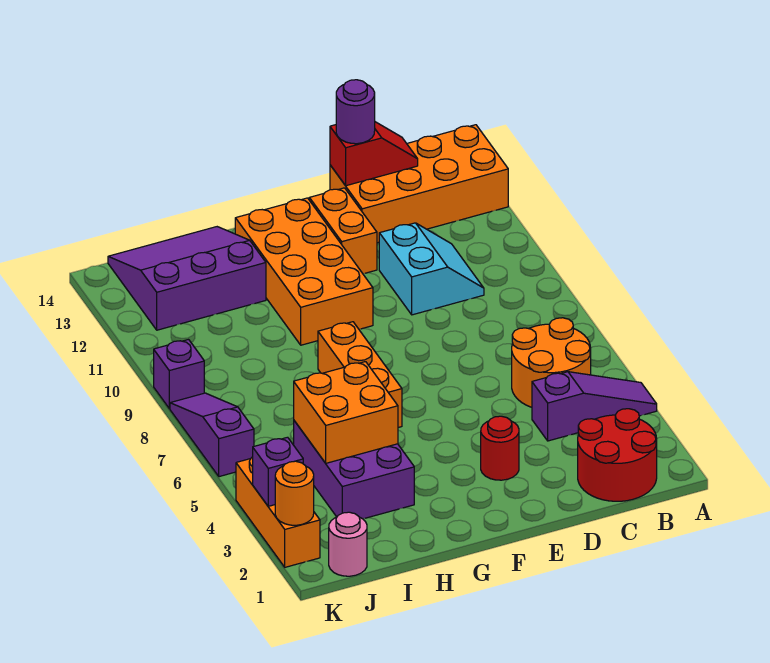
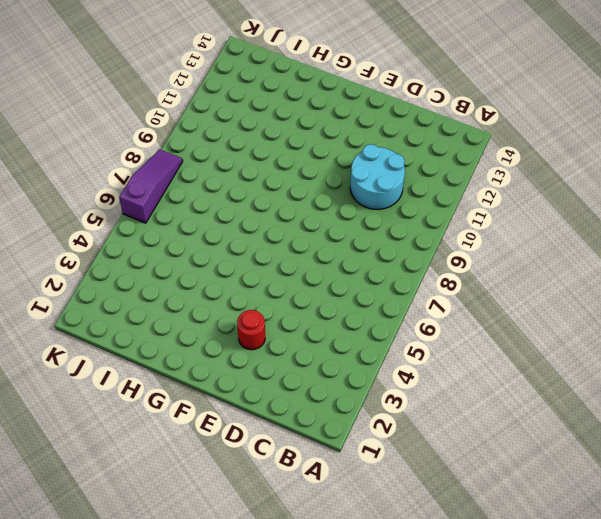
cyan round brick C10:D11 level 1 -> cyan slope C10:D11 level 1 top D
none -> purple slope A4:C4 level 1 top C
none -> orange brick A13:D14 level 1
none -> red round brick B1:C2 level 1

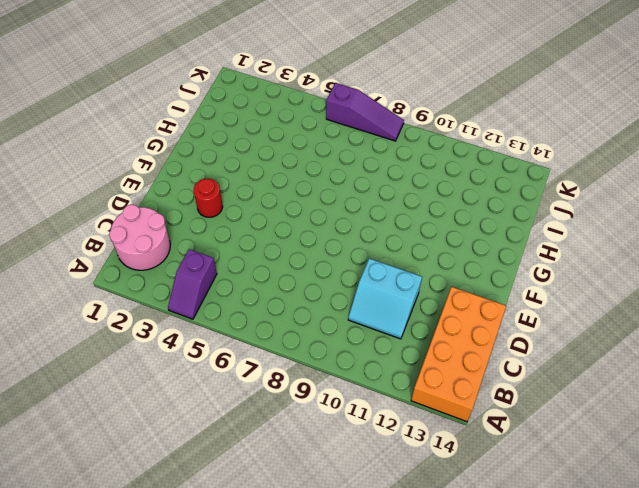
purple slope A4:B4 level 1 top B -> purple slope A4:C4 level 1 top C
pink round brick B1:C2 level 1 -> red round brick B1:C2 level 1
none -> orange round brick B5:C6 level 1
none -> orange brick E12:E13 level 1
none -> orange brick F10:G13 level 1

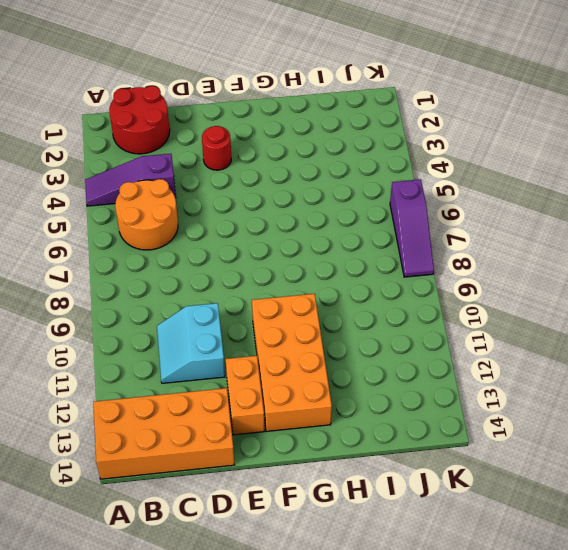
none -> orange brick G6:G8 level 1
none -> purple brick H3:I5 level 1
none -> purple slope H12:J14 level 1 top 12

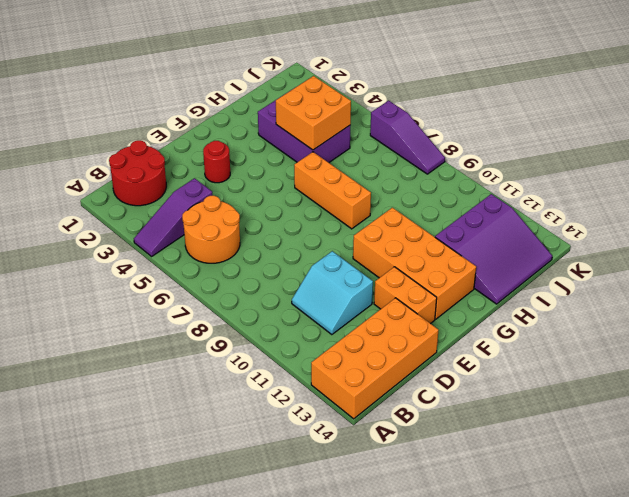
none -> pink round brick J1 level 1
none -> orange brick K2:K4 level 1
none -> purple brick K9 level 1

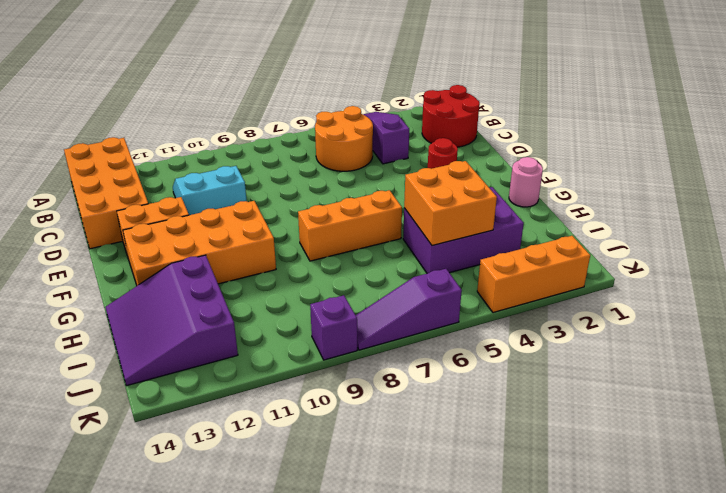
pink round brick G1 level 1 -> pink round brick J1 level 1
none -> red slope C14:D14 level 2 top D
none -> orange round brick K2 level 2
none -> purple brick K3 level 2

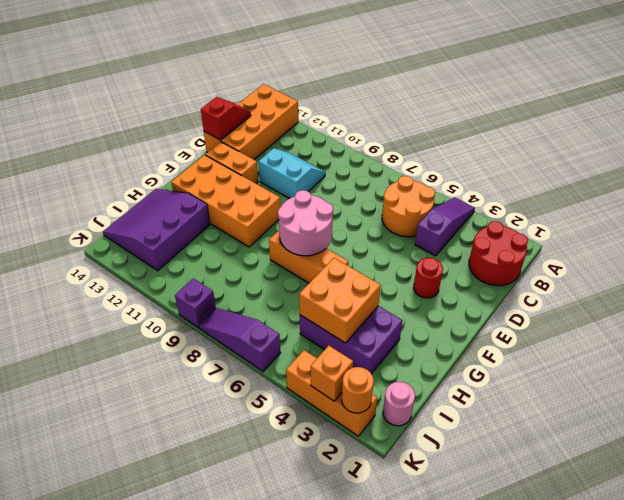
pink round brick F7:G8 level 2 -> none
orange brick K3 level 2 -> purple brick K3 level 2
none -> purple round brick D14 level 3

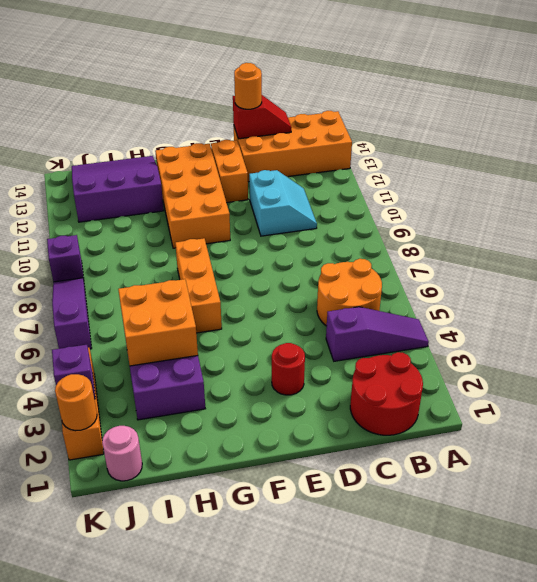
orange round brick D14 level 3 -> purple round brick D14 level 3

